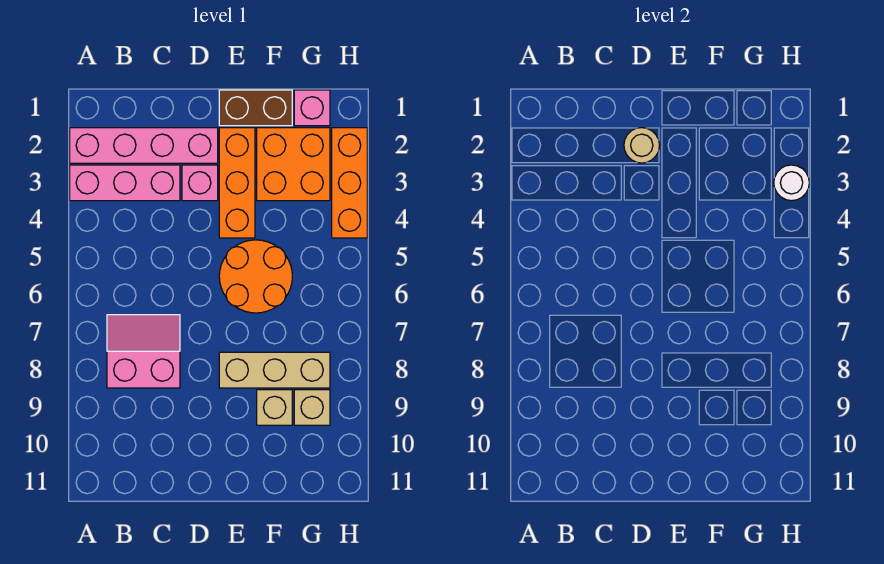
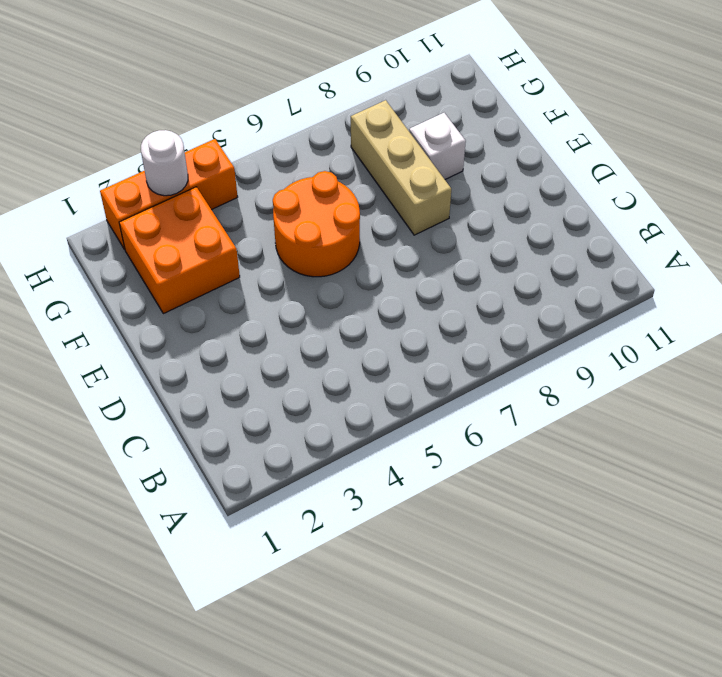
white brick F9 level 1 -> tan brick F9 level 1
none -> pink brick A2:D2 level 1
none -> pink brick A3:C3 level 1
none -> pink slope B7:C8 level 1 top 8

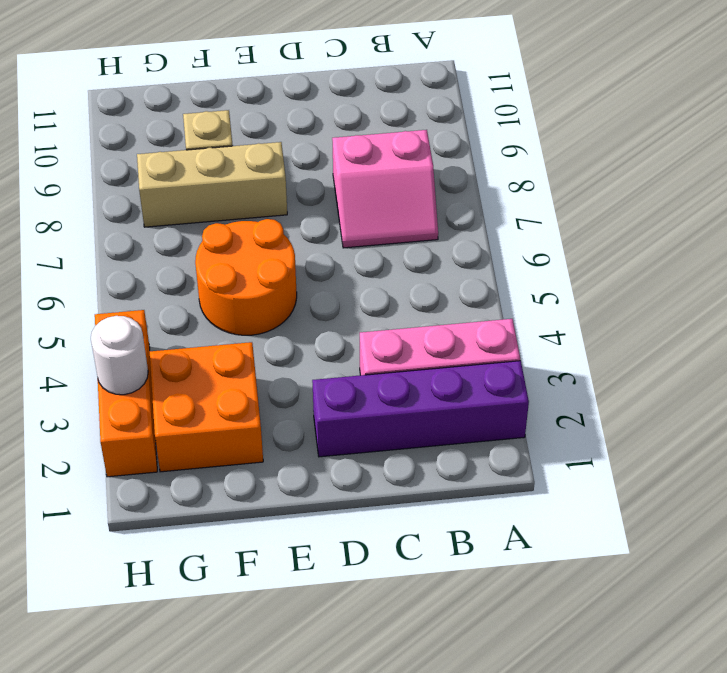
purple brick A2:D2 level 1 -> pink brick A2:D2 level 1
none -> pink brick D3 level 1
none -> brown brick E1:F1 level 1
none -> orange brick E2:E4 level 1

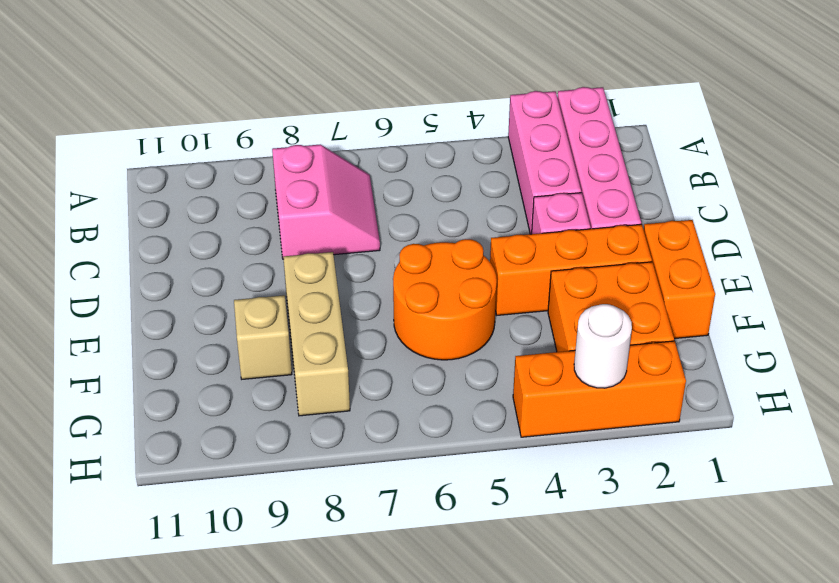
orange brick E1:F1 level 1 -> brown brick E1:F1 level 1
none -> pink brick G1 level 1
none -> tan brick G9 level 1
none -> tan round brick D2 level 2

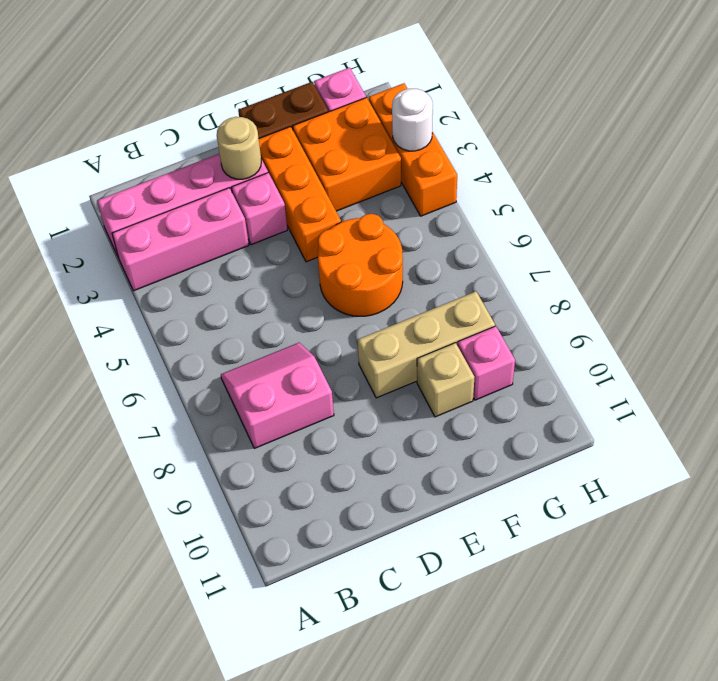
pink brick G9 level 1 -> tan brick G9 level 1

